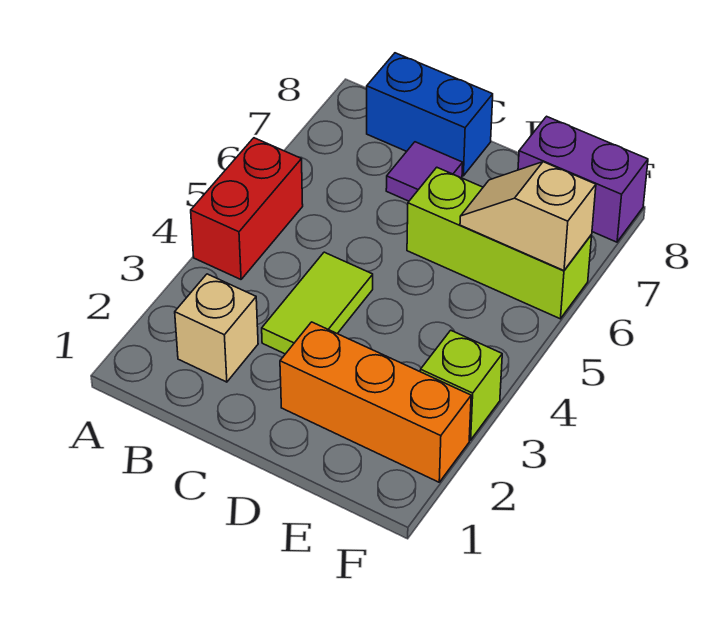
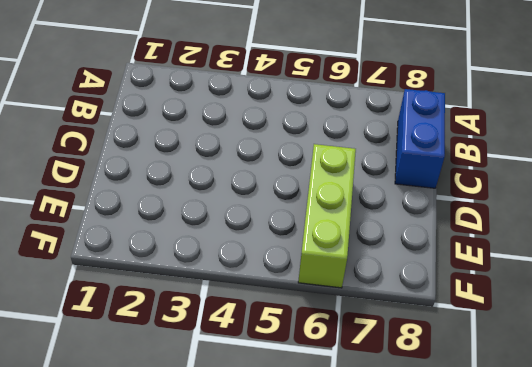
none -> red brick A4:A5 level 1
none -> tan brick B2 level 1

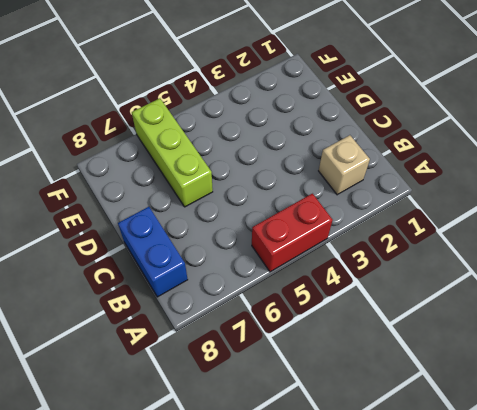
none -> lime tile C3:C4 level 1
none -> purple tile C7 level 1

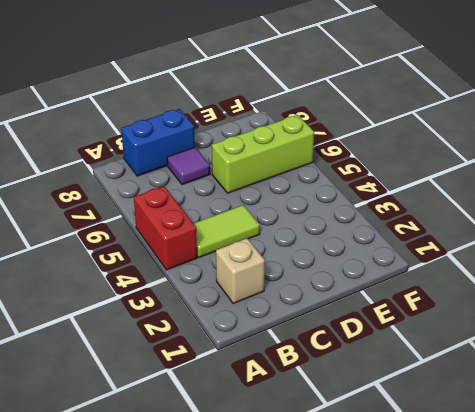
lime tile B4:C4 level 1 -> lime tile C3:C4 level 1
none -> orange brick D2:F2 level 1
none -> purple brick E8:F8 level 1

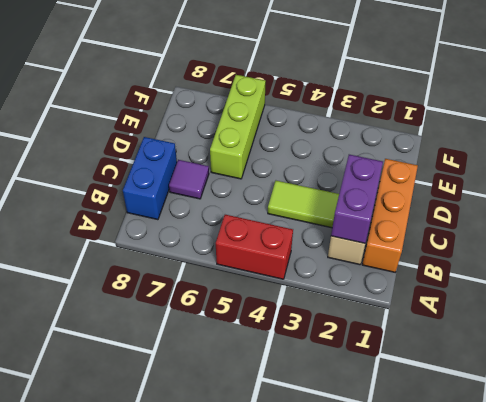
orange brick B1:D1 level 1 -> orange brick D2:F2 level 1
purple brick B2:C2 level 2 -> purple brick E8:F8 level 1
none -> lime brick F3 level 1
none -> tan slope E6:F6 level 2 top F

